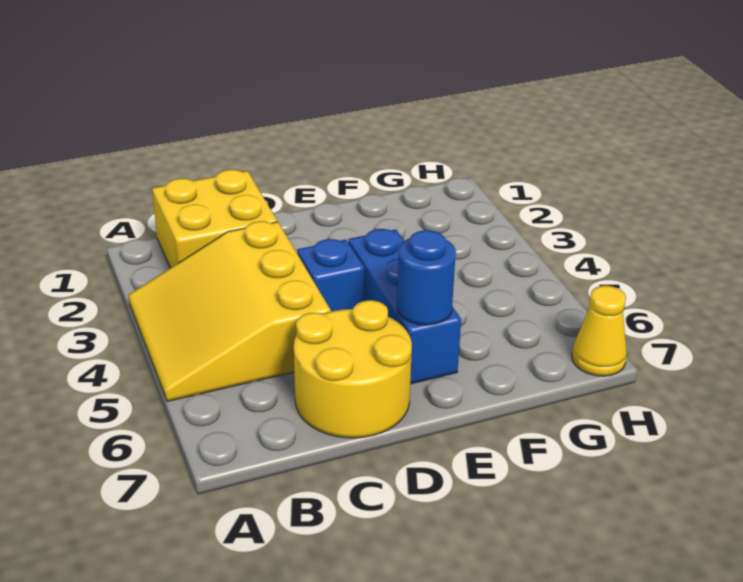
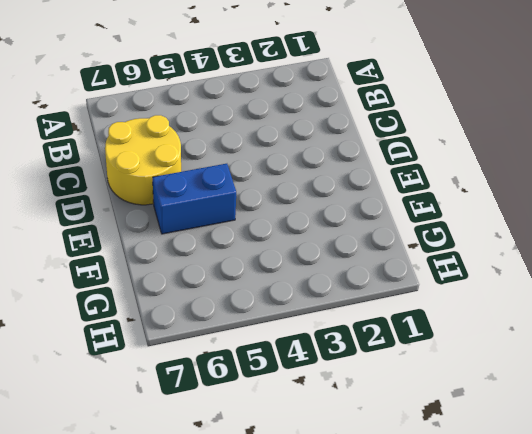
blue brick E5:E6 level 1 -> blue brick E4:E6 level 1
none -> yellow slope A3:C5 level 1 top C
none -> yellow brick B1:C2 level 1

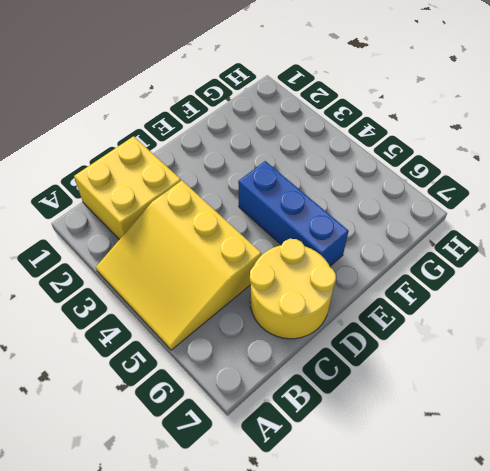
none -> blue brick D4 level 1
none -> yellow cone H7 level 1

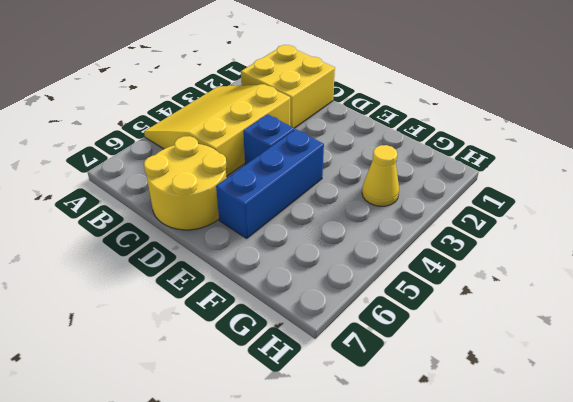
yellow cone G3 level 1 -> yellow cone H7 level 1
none -> blue round brick E6 level 2

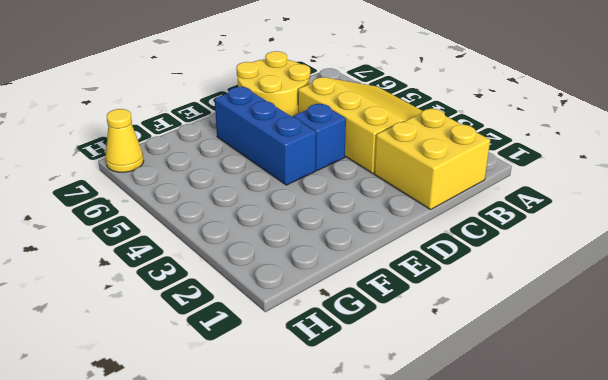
none -> blue round brick E6 level 2

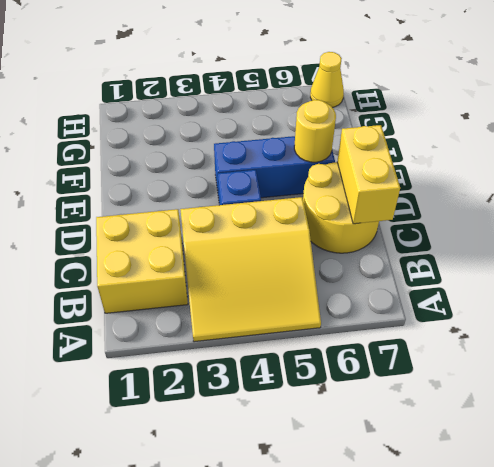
yellow brick C7:D7 level 2 -> none
yellow round brick E6 level 2 -> blue round brick E6 level 2

